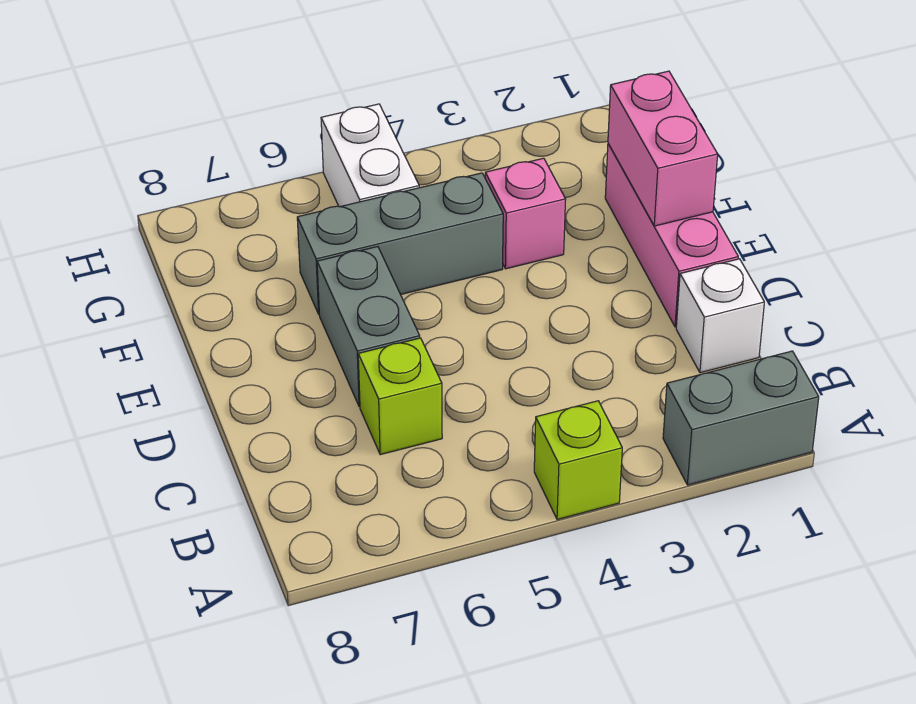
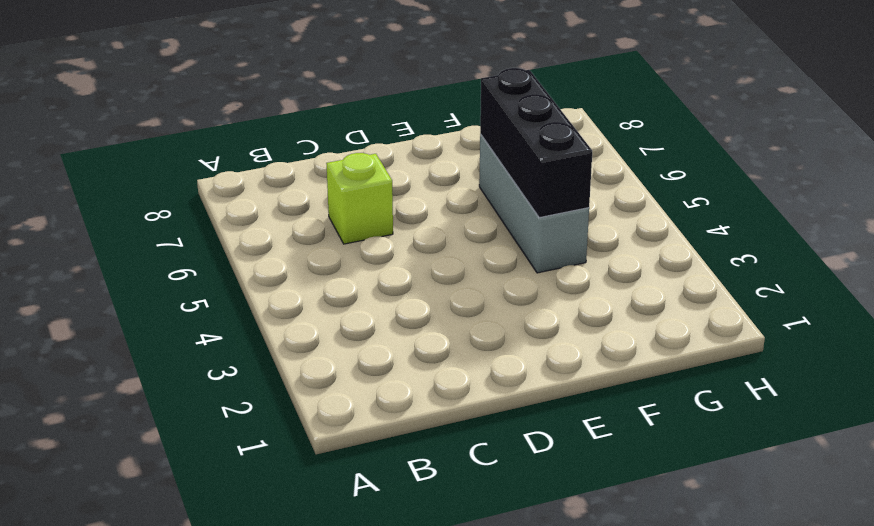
black brick F4:F6 level 2 -> none
none -> grey brick A1:A2 level 1
none -> lime brick A4 level 1

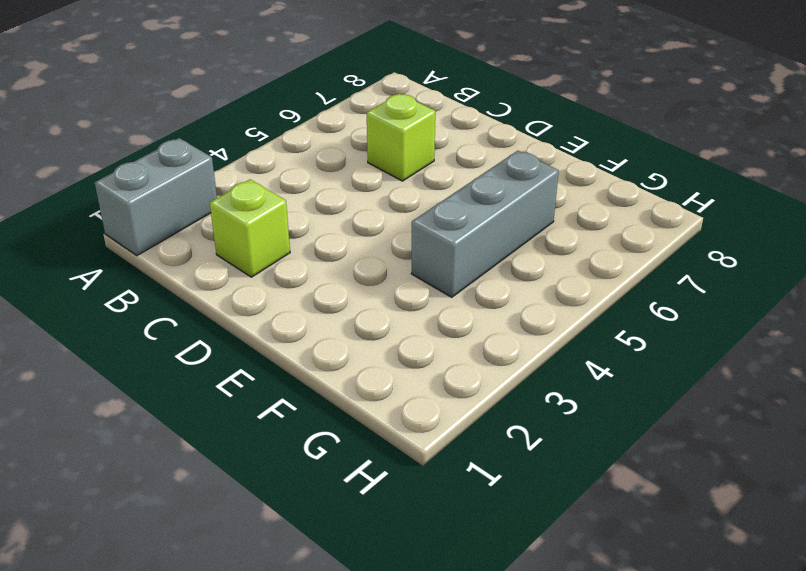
lime brick C2 level 1 -> lime brick A4 level 1
none -> white brick C1 level 1
none -> pink brick D1:F1 level 1

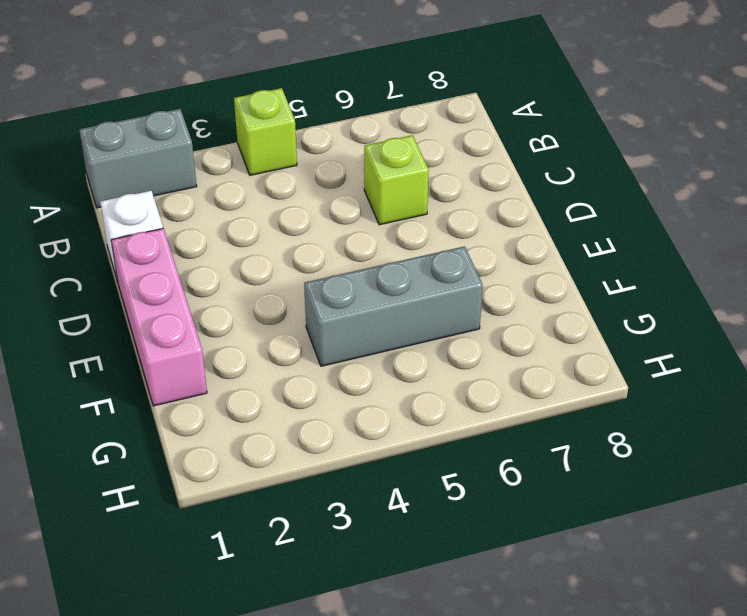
none -> grey brick D6:E6 level 1
none -> pink brick F3 level 1

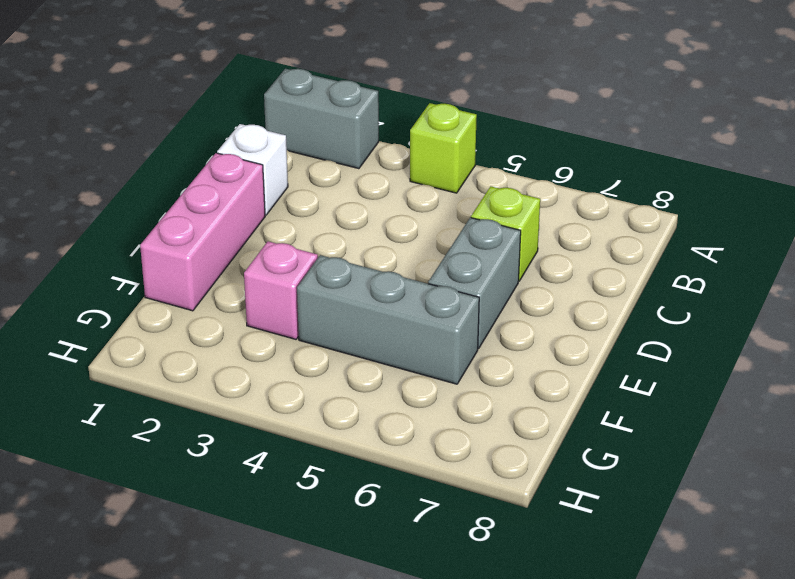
none -> white brick G5:H5 level 1
none -> pink brick E1:F1 level 2

